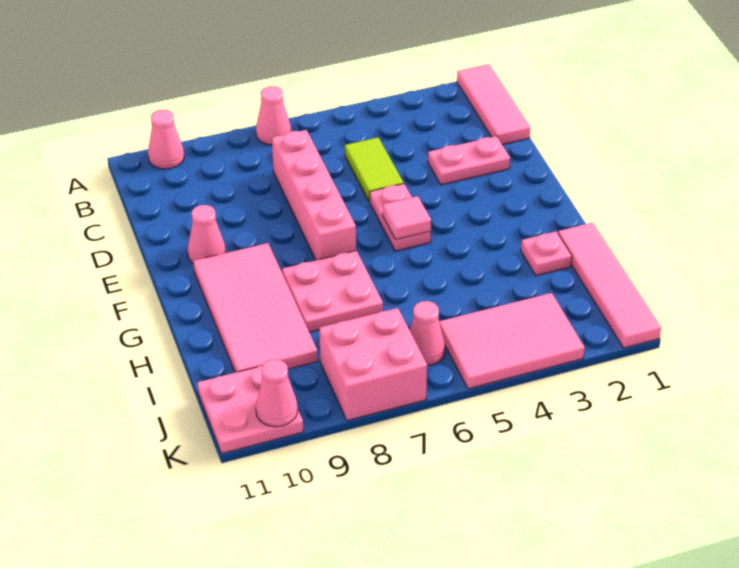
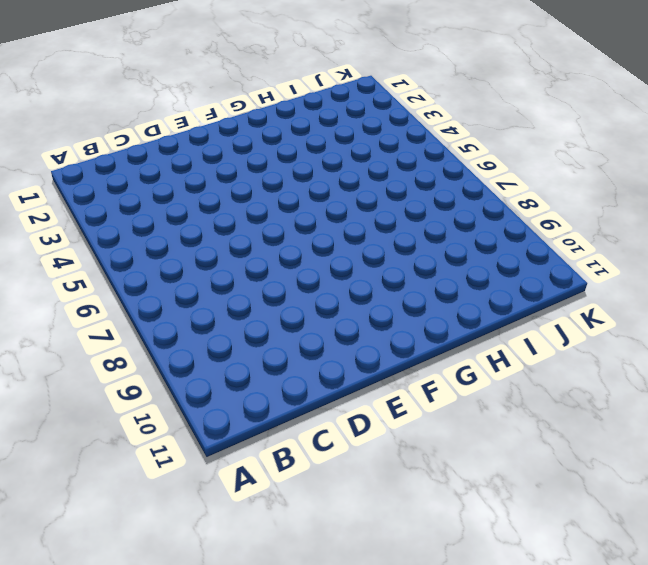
none -> pink tile A1:C1 level 1
none -> pink cone A7 level 1
none -> pink cone A10 level 1

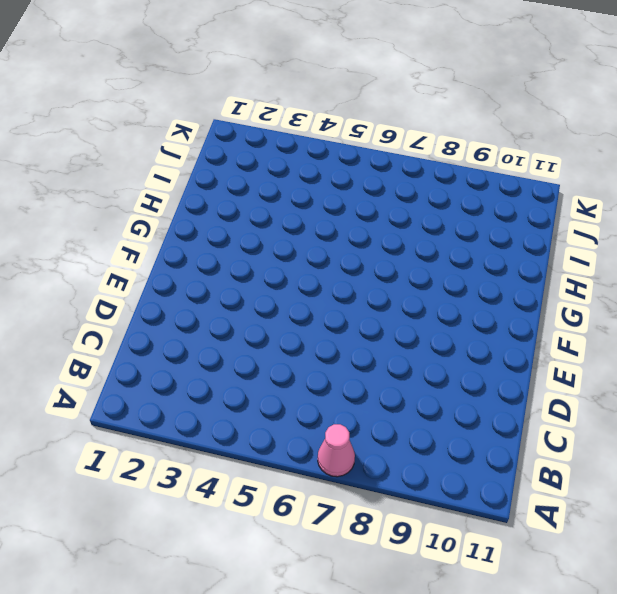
none -> pink tile A1:C1 level 1
none -> pink cone A10 level 1
none -> lime tile C5:D5 level 1

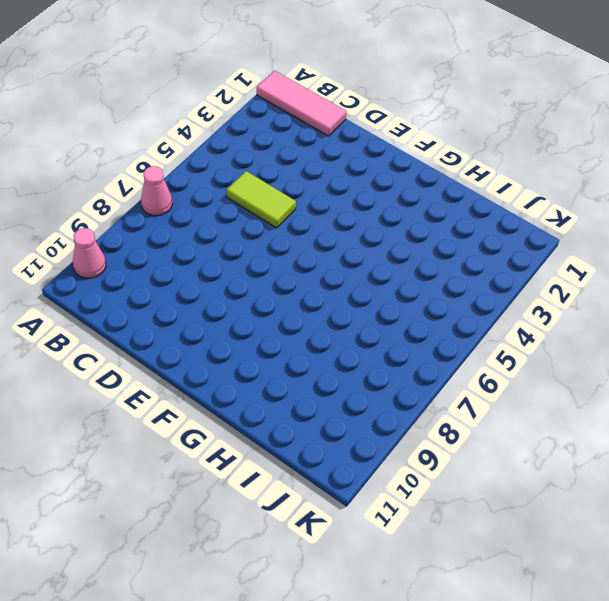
none -> pink brick C7:F7 level 1
none -> pink plate D2:D3 level 1
none -> pink plate E5:F5 level 1

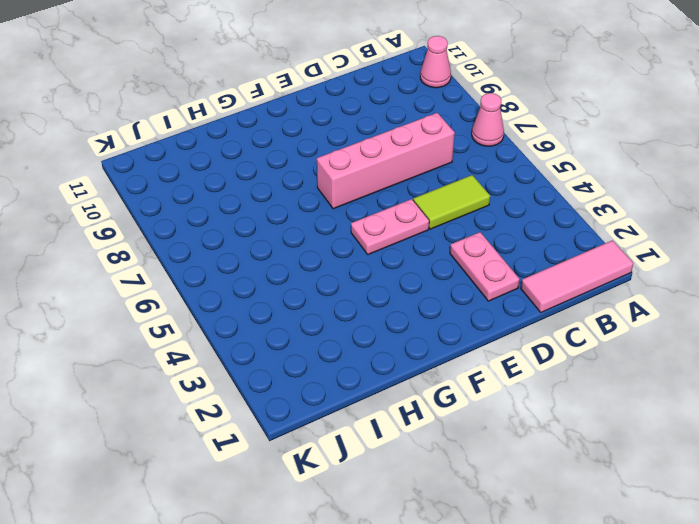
none -> pink cone E10 level 1
none -> pink tile F9:I10 level 1
none -> pink plate G7:H8 level 1

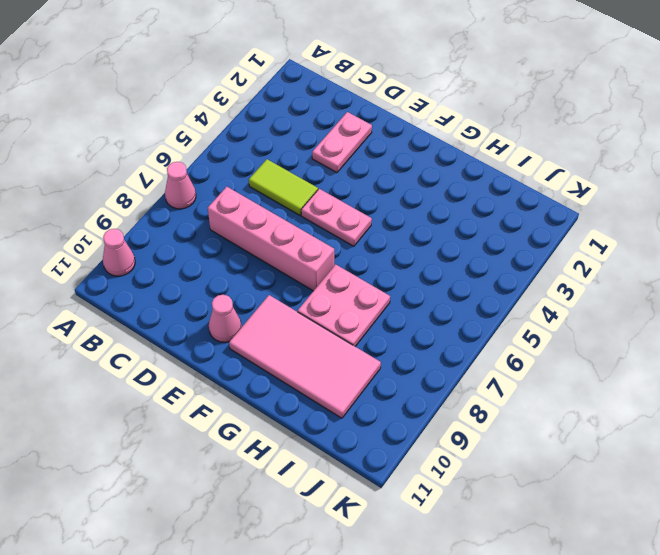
none -> pink tile A1:C1 level 1
none -> pink tile H1:K1 level 1
none -> pink plate H2 level 1

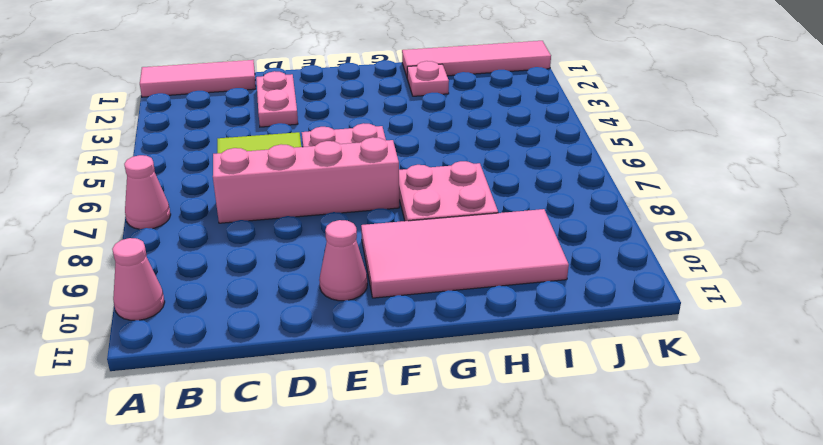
none -> pink tile J3:K5 level 1
none -> pink cone J6 level 1
none -> pink brick J7:K8 level 1

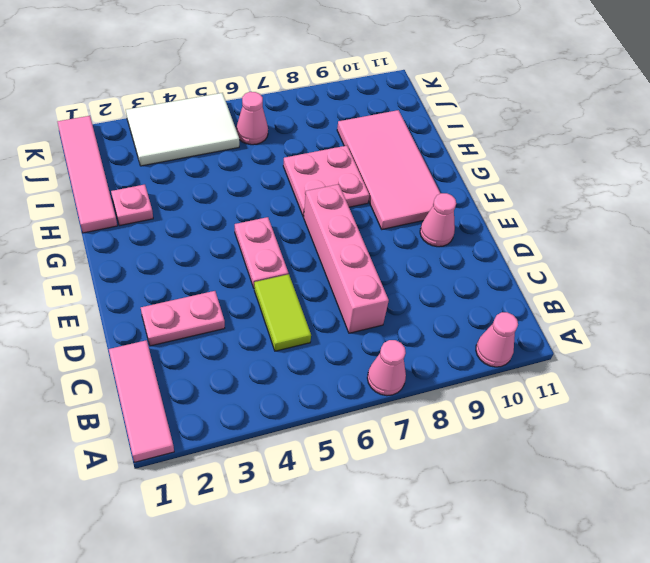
white tile J3:K5 level 1 -> pink tile J3:K5 level 1
none -> pink brick J7:K8 level 1
none -> pink plate J10:K11 level 1
none -> pink tile F5 level 2

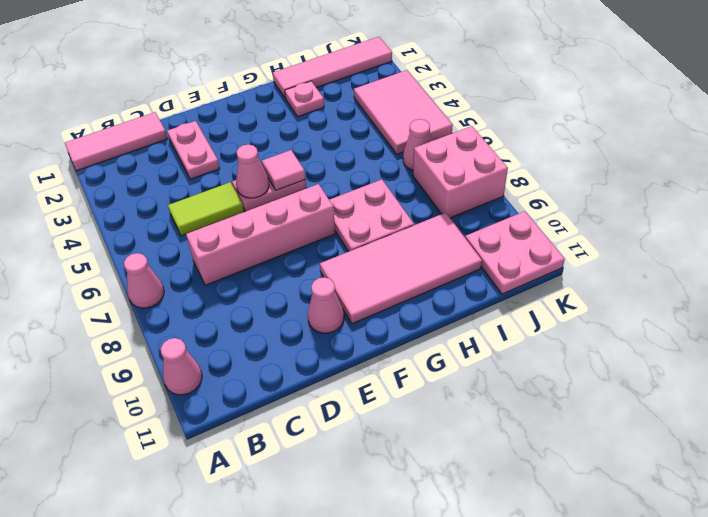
pink cone E5 level 2 -> pink cone K10 level 2

